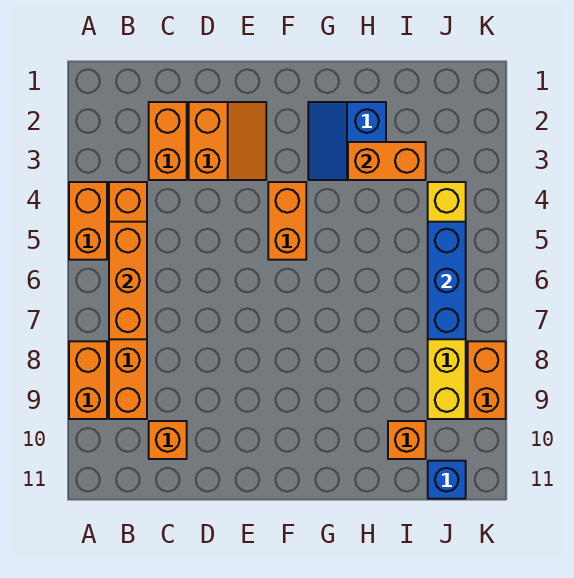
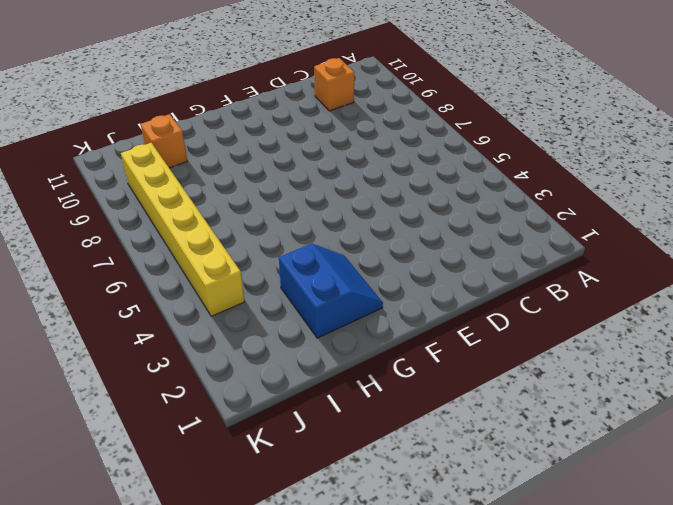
none -> orange brick A4:A5 level 1
none -> orange brick A8:A9 level 1
none -> orange brick B4:B9 level 1

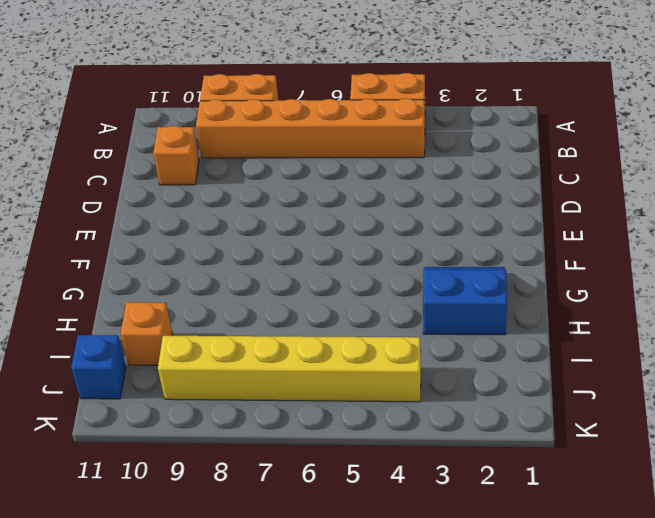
none -> orange brick C2:C3 level 1
none -> orange slope D2:E3 level 1 top D
none -> orange brick F4:F5 level 1

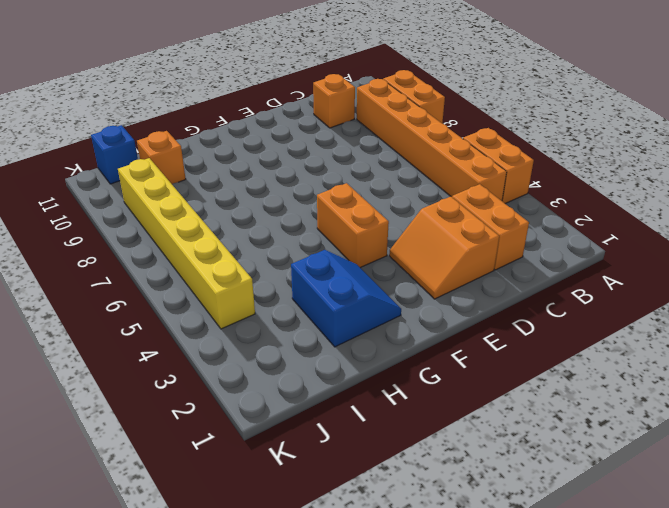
none -> orange brick K8:K9 level 1
none -> orange brick B5:B7 level 2
none -> orange brick H3:I3 level 2

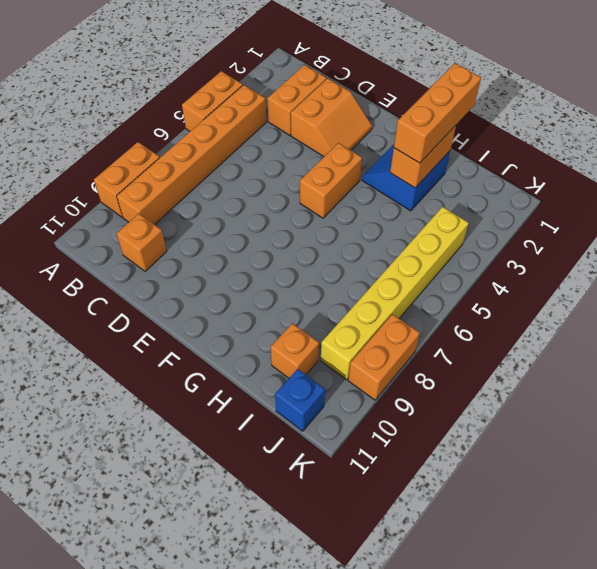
orange brick H1:H3 level 3 -> orange brick B5:B7 level 2
orange brick H2:H3 level 2 -> orange brick H3:I3 level 2
none -> blue brick J5:J7 level 2

